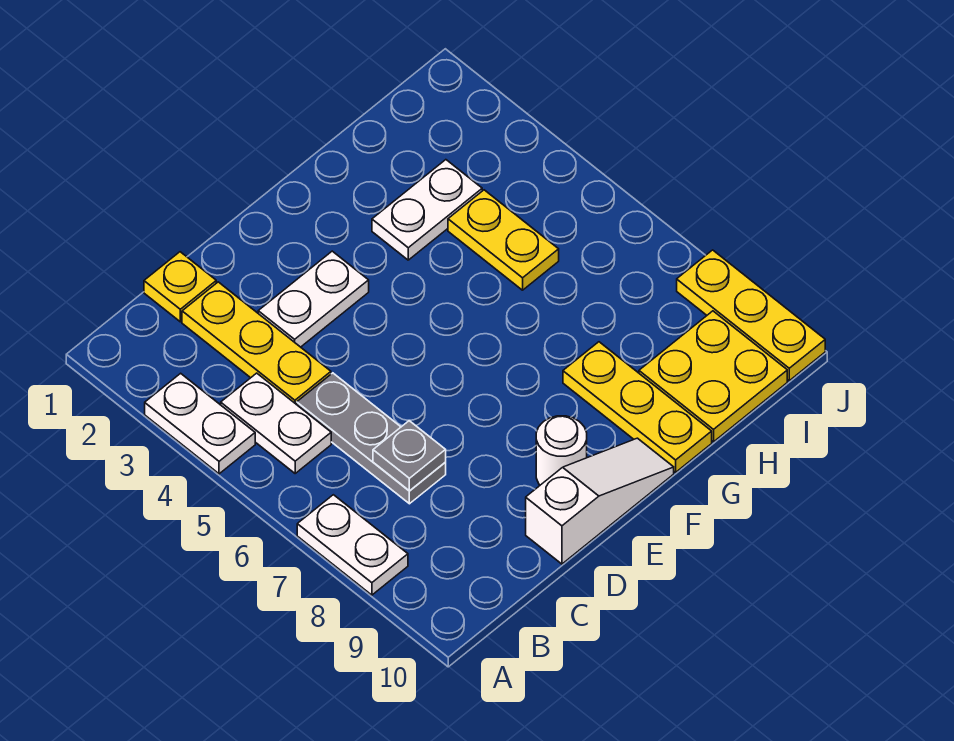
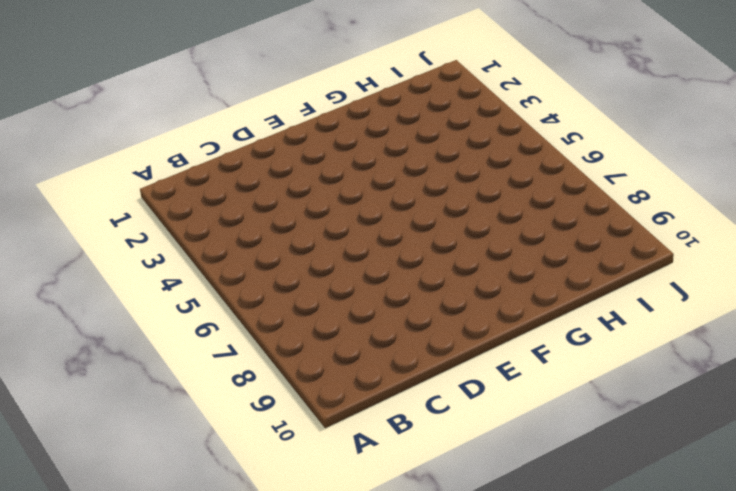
none -> white plate A3:A4 level 1
none -> white plate A7:A8 level 1
none -> white plate B4:B5 level 1

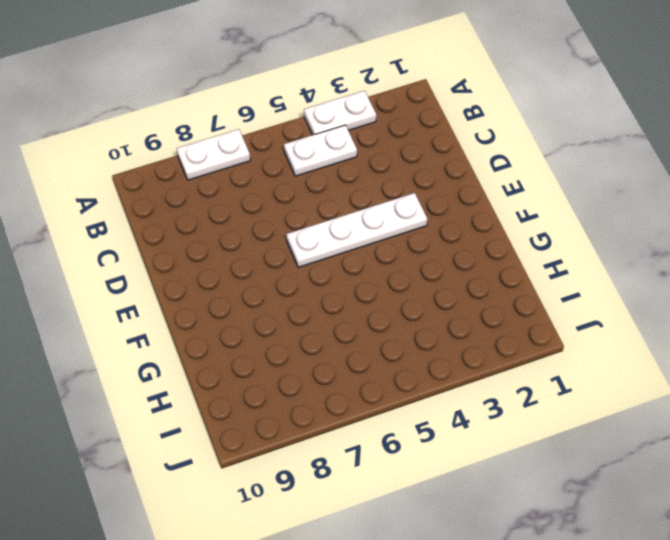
white plate E3:E6 level 1 -> white plate D3:E3 level 1
none -> yellow plate C1 level 1
none -> yellow plate C2:C4 level 1
none -> grey plate C5:C7 level 1

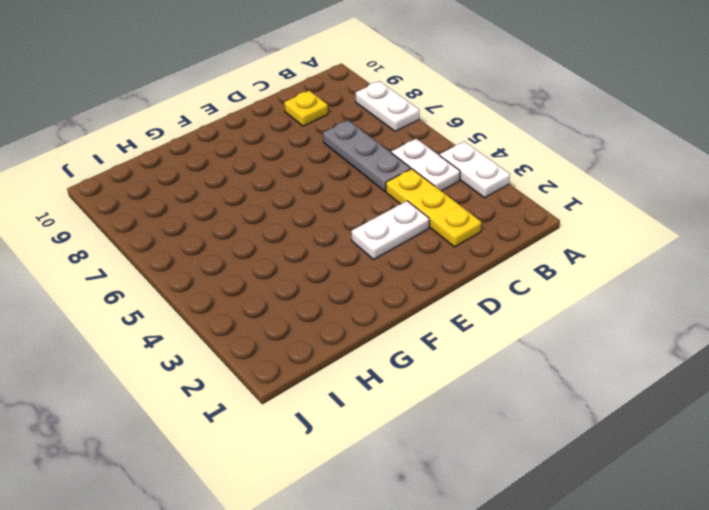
yellow plate C9 level 1 -> yellow plate C1 level 1
none -> white slope D10:F10 level 1 top D
none -> white round brick E9 level 1
none -> white plate G3:H3 level 1

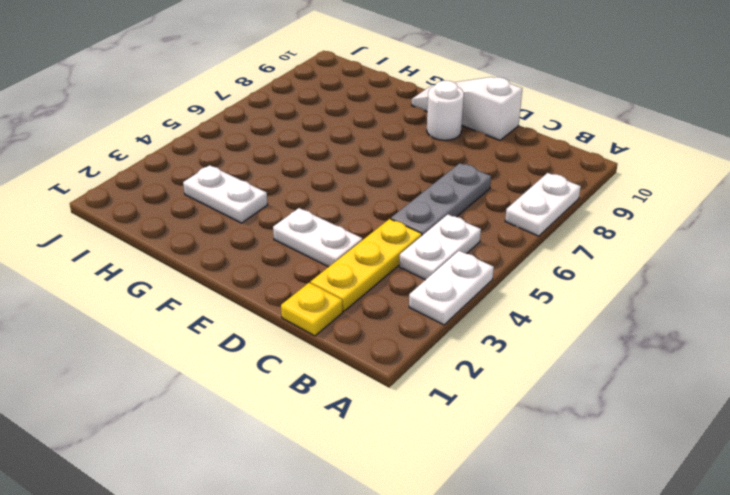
none -> yellow plate G8:G10 level 1
none -> yellow plate H4:H5 level 1
none -> yellow plate H9:I10 level 1

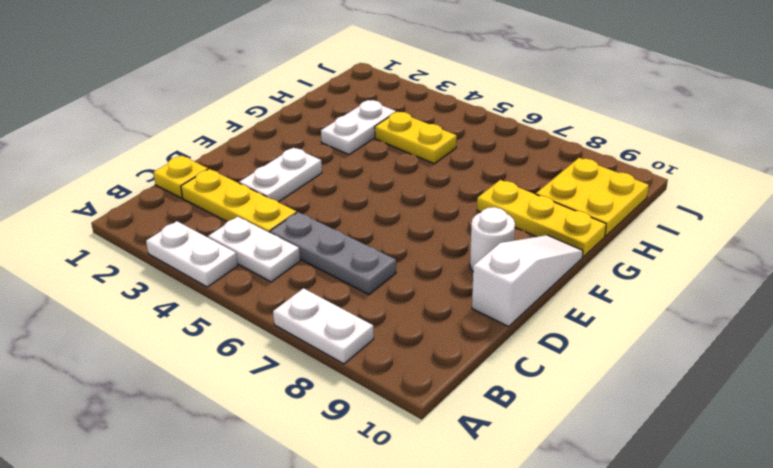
none -> yellow plate J8:J10 level 1
none -> grey plate C7 level 2

